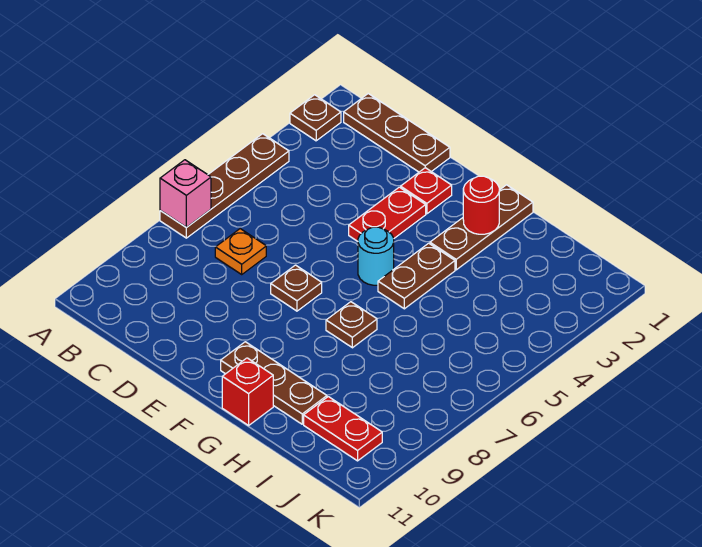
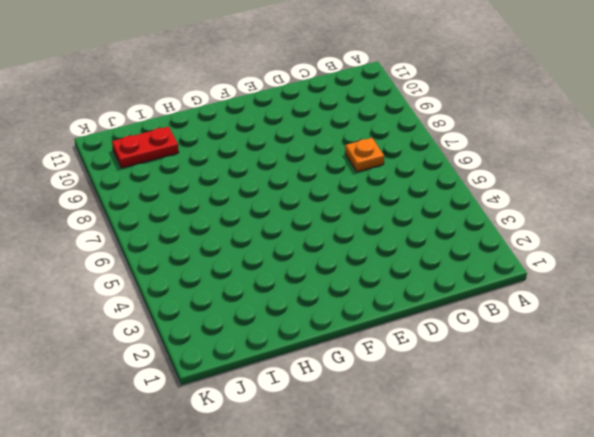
none -> brown plate A2 level 1
none -> brown plate A4:A7 level 1
none -> brown plate B1:D1 level 1

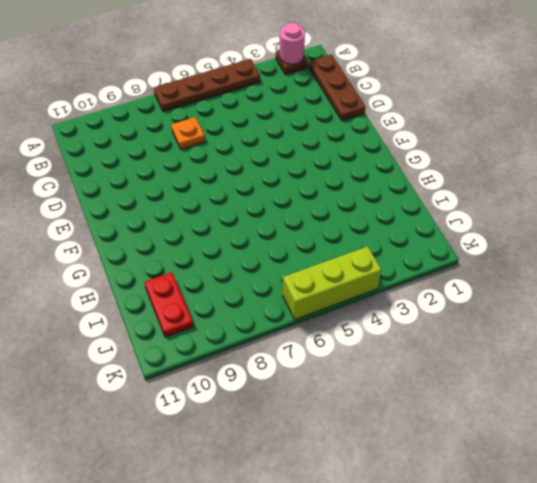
pink round brick A2 level 2 -> none
lime brick K4:K6 level 1 -> none
none -> red plate E2 level 1
none -> red plate E3:E4 level 1
none -> brown plate E7 level 1

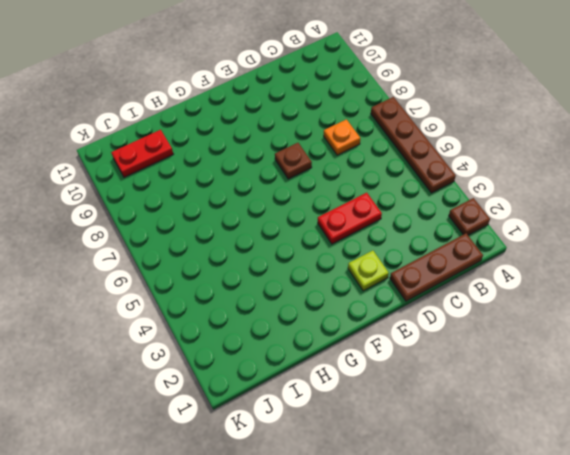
red plate D4:E4 level 1 -> red plate E3:E4 level 1
lime plate E2 level 1 -> red plate E2 level 1
none -> cyan round brick F5 level 1
none -> brown plate F10:H10 level 1
none -> brown plate G1:G3 level 1

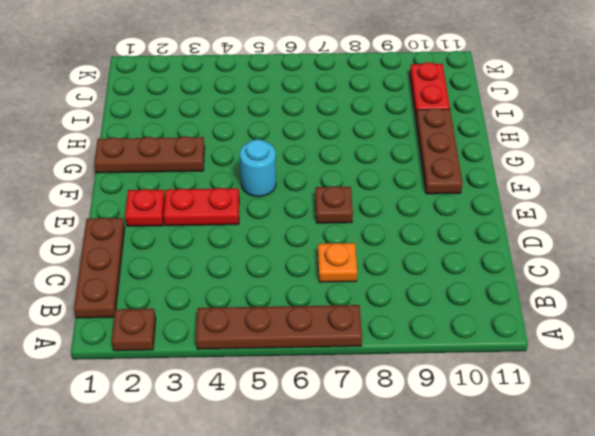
none -> brown plate G4:G5 level 1
none -> brown plate G7 level 1
none -> red brick G11 level 1

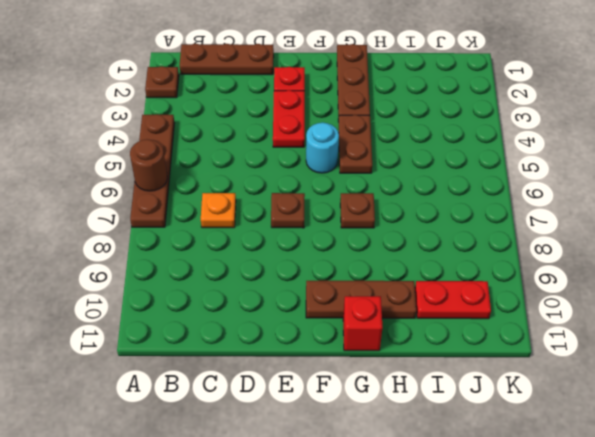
brown round brick A6 level 2 -> none
none -> pink brick A7 level 2
none -> red round brick G2 level 2

